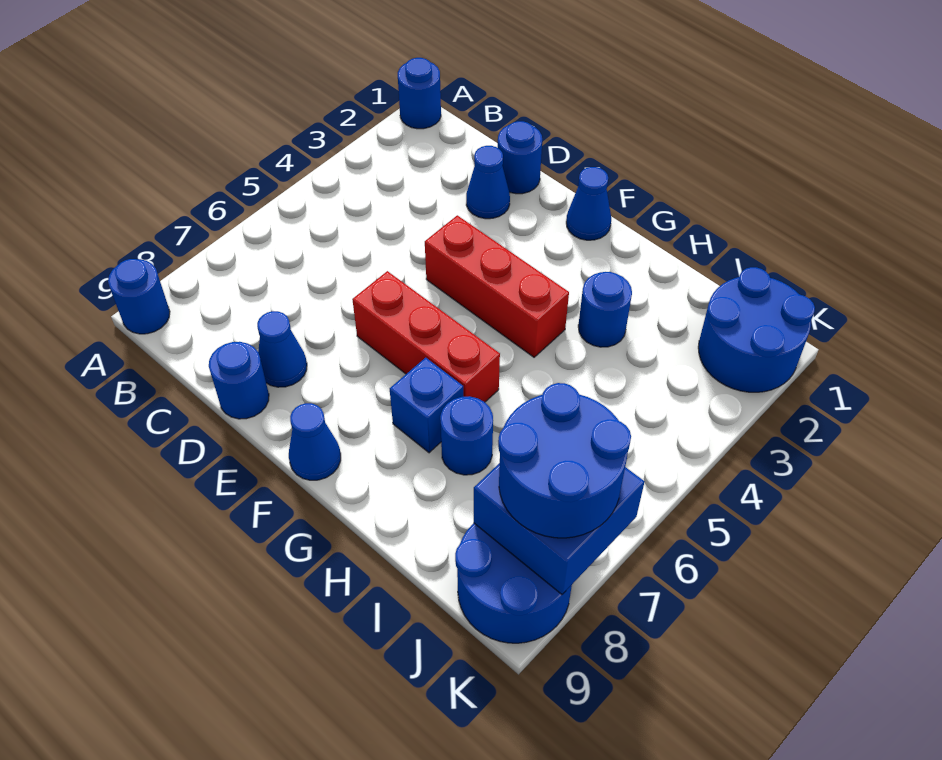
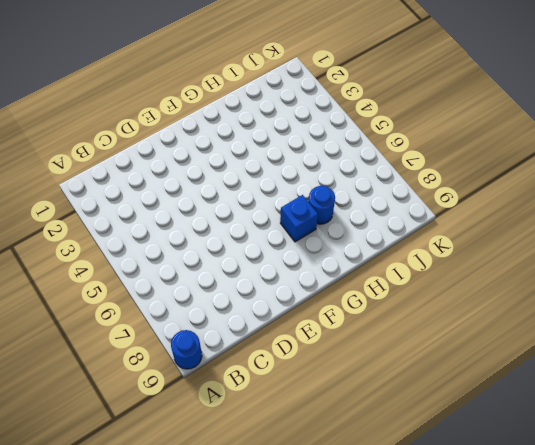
none -> blue round brick A1 level 1
none -> blue round brick D1 level 1
none -> blue cone D2 level 1

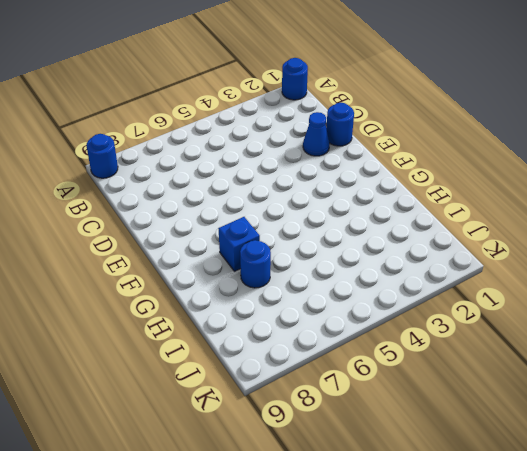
none -> blue cone D8 level 1
none -> blue round brick D9 level 1
none -> red brick E4:G4 level 1

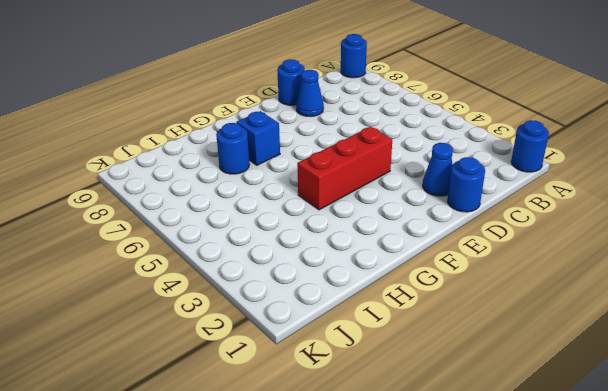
none -> red brick E6:G6 level 1
none -> blue cone F1 level 1
none -> blue cone F9 level 1

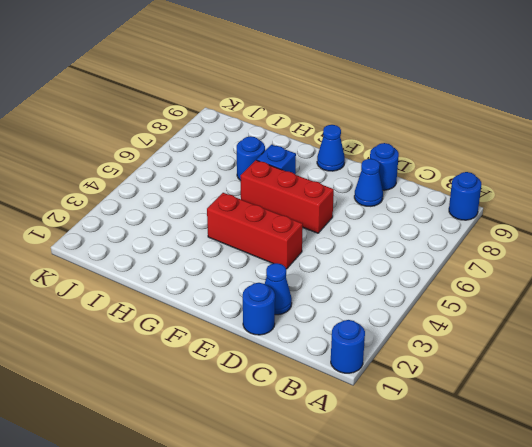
none -> blue cone F1 level 1
none -> blue round brick H3 level 1
none -> blue round brick J1:K2 level 1

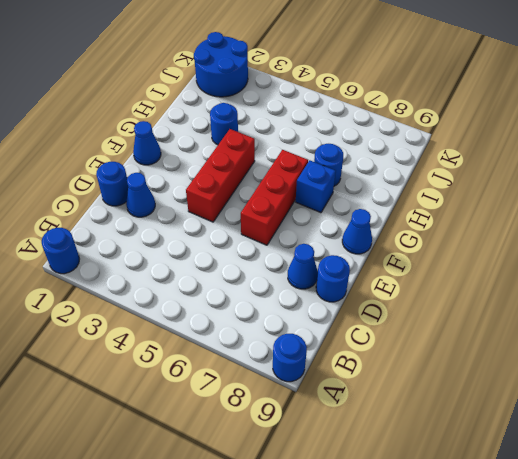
none -> blue round brick J8:K9 level 1
none -> blue brick J7:K8 level 2
none -> blue round brick J7:K8 level 3

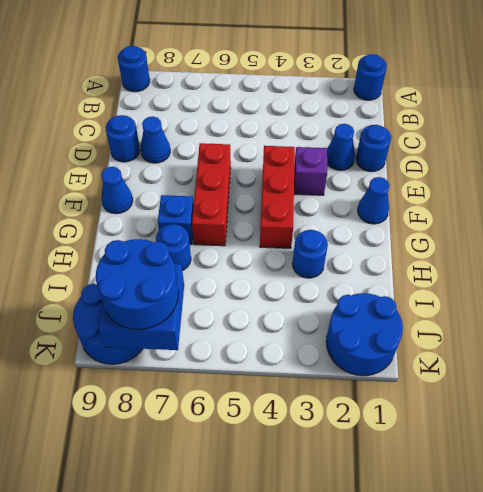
purple brick E3 level 1 -> none

